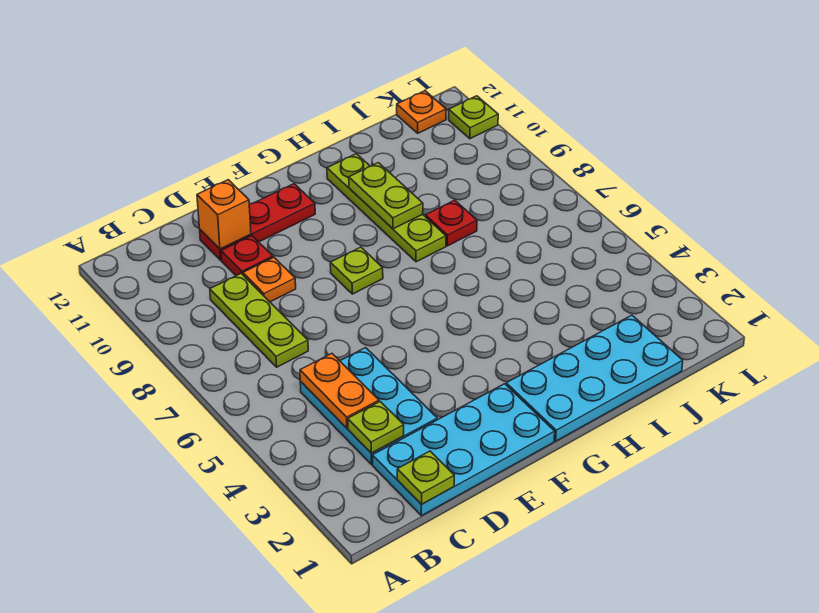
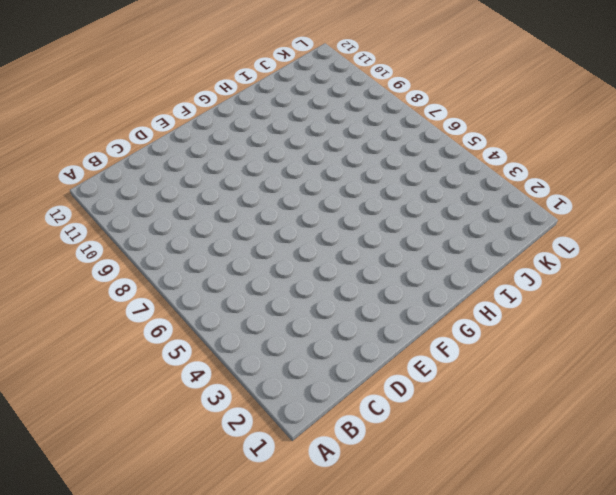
none -> cyan plate C1:F2 level 1
none -> cyan plate C3:D5 level 1
none -> lime plate C7:C9 level 1

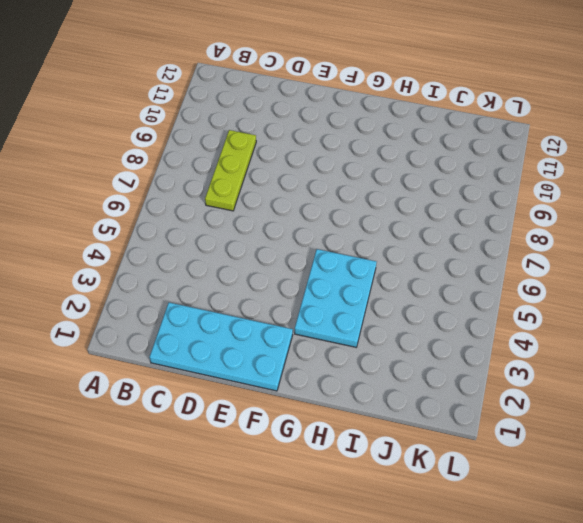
cyan plate G3:H5 level 1 -> cyan plate C3:D5 level 1
none -> orange plate D9 level 1
none -> red plate D10 level 1
none -> red plate D11:F11 level 1

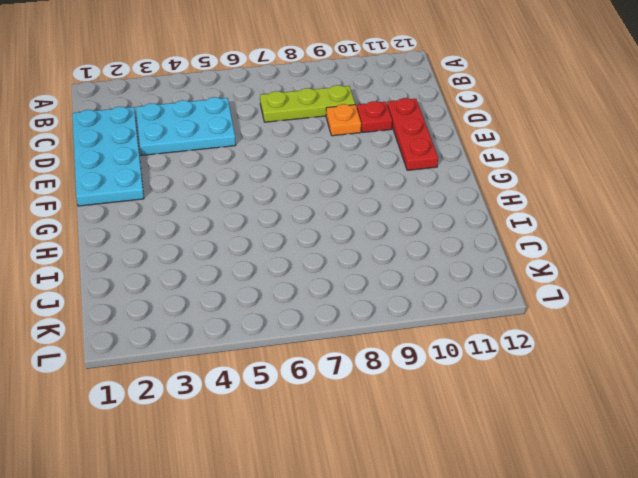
none -> lime plate F8 level 1
none -> cyan plate G1:J2 level 1
none -> lime plate H8:H11 level 1

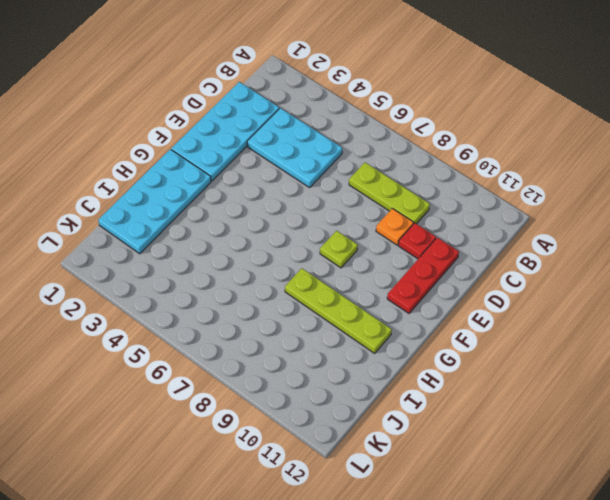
none -> red plate I8 level 1
none -> orange plate K12 level 1
none -> lime plate L11 level 1

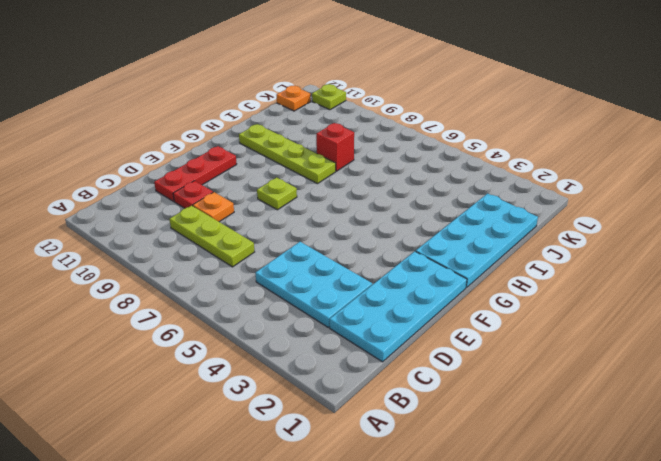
red brick I8 level 1 -> red plate I8 level 1
none -> lime plate C1 level 2
none -> lime plate C3 level 2
none -> orange plate C4:C5 level 2

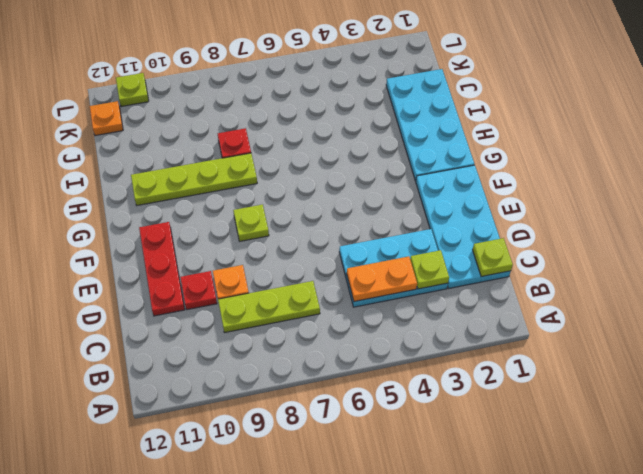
none -> orange brick D11 level 2
none -> lime plate H9:H10 level 2

